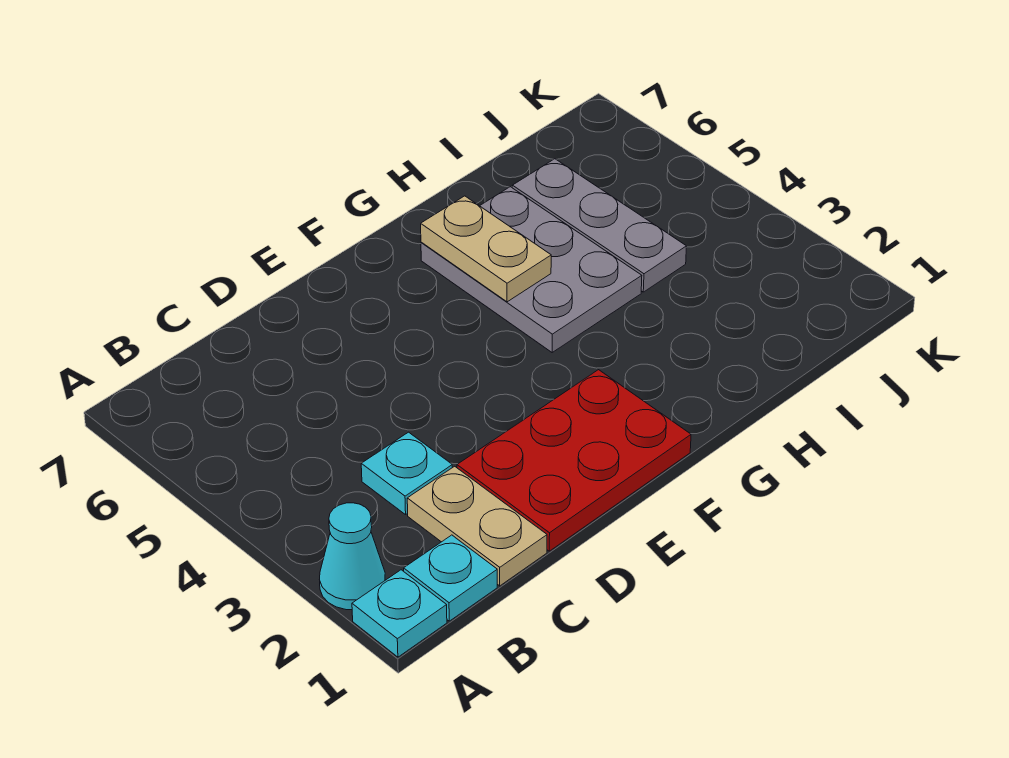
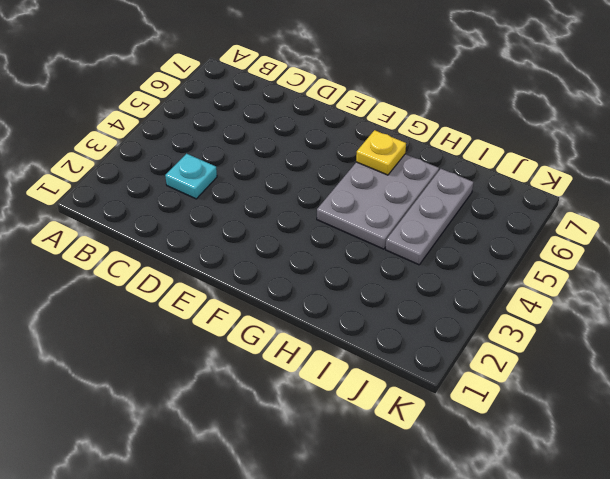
yellow plate G6 level 2 -> tan plate G5:G6 level 2
none -> cyan plate A1 level 1
none -> cyan cone A2 level 1

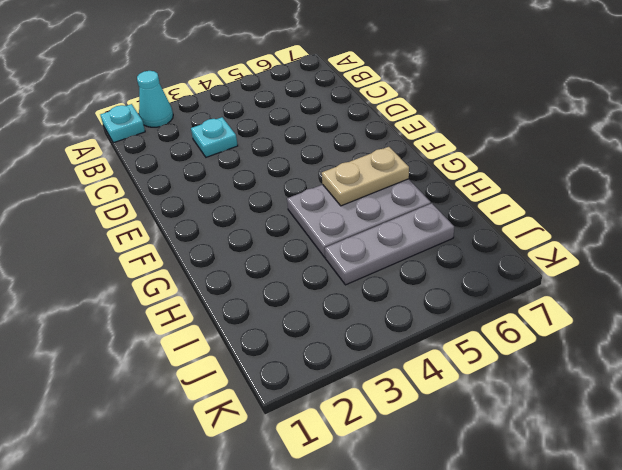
none -> cyan plate B1 level 1
none -> tan plate C1:C2 level 1

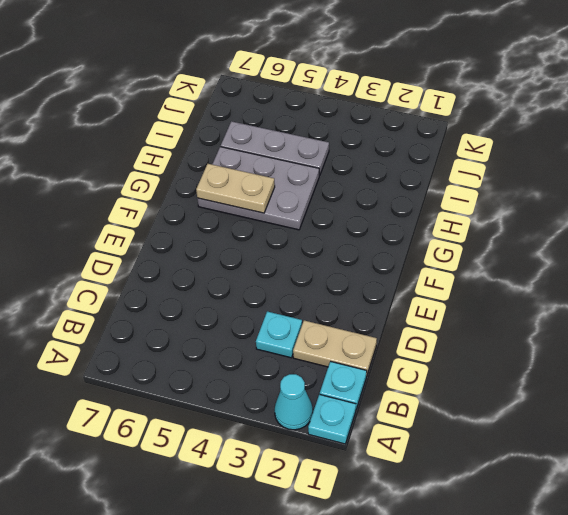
none -> red plate D1:F2 level 1

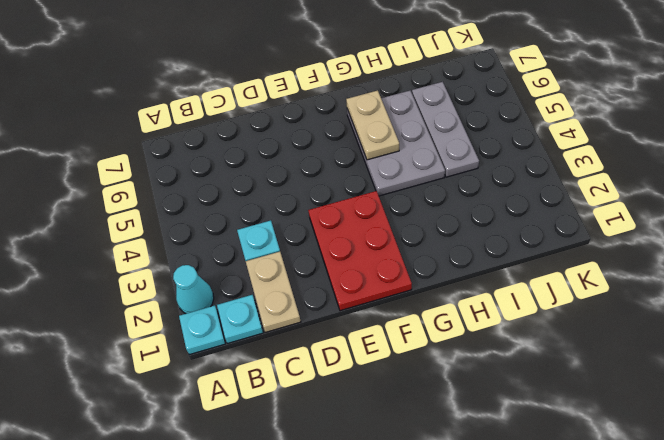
red plate E1:F3 level 1 -> red plate D1:F2 level 1

